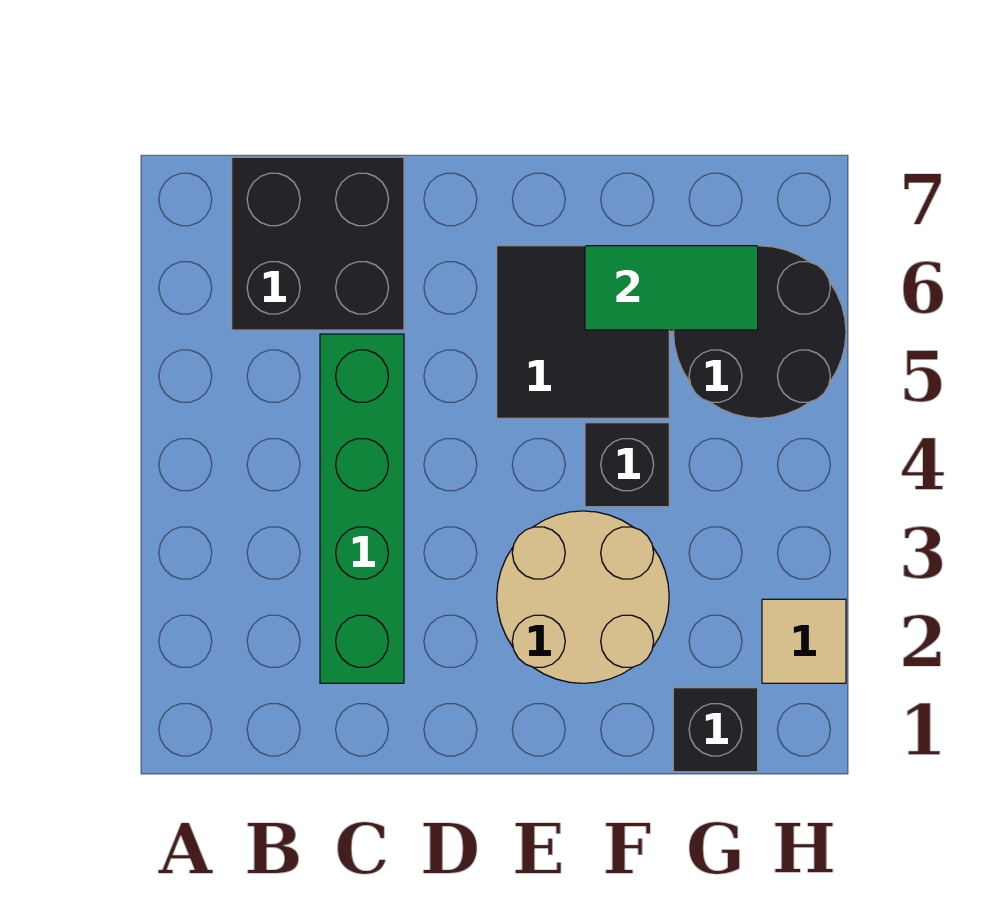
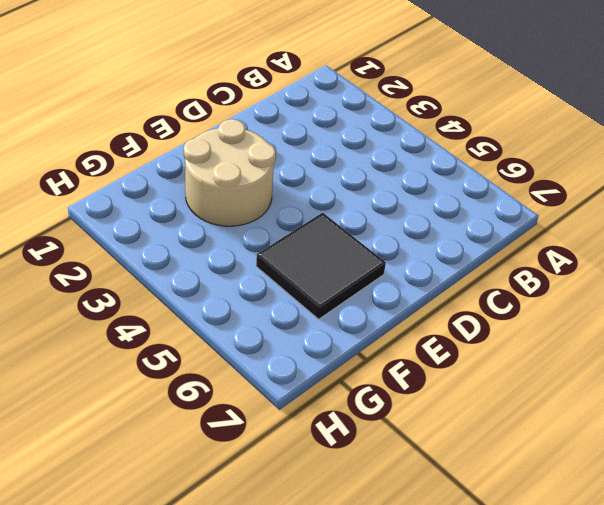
none -> black brick B6:C7 level 1
none -> green brick C2:C5 level 1

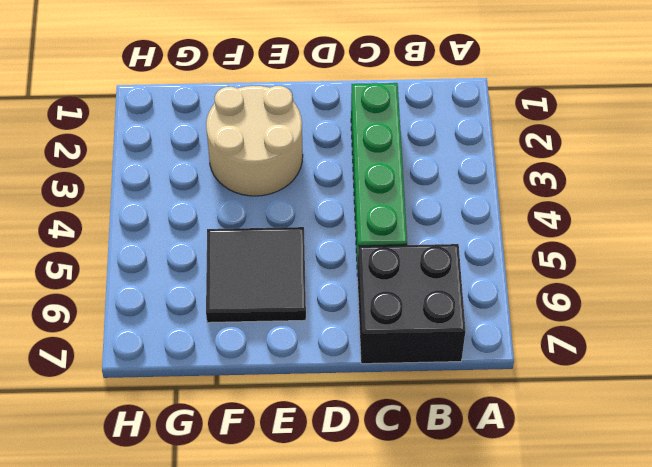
none -> black brick F4 level 1
none -> black brick G1 level 1

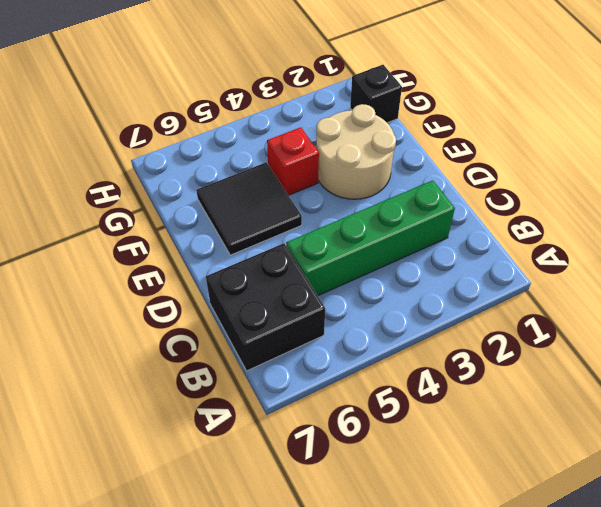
red brick F4 level 1 -> black brick F4 level 1
none -> black round brick G5:H6 level 1
none -> tan tile H2 level 1

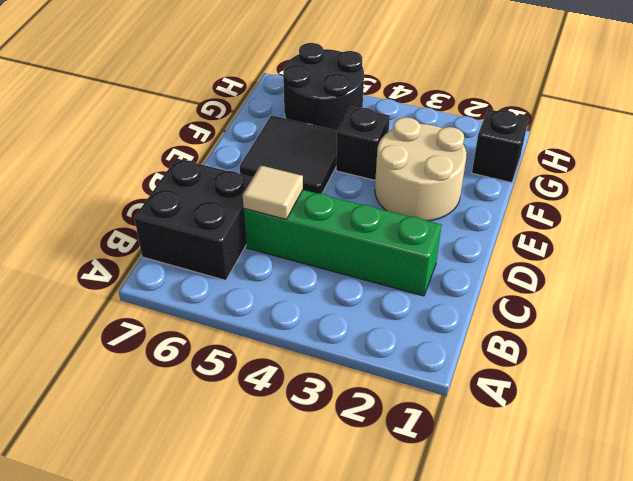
tan tile C5 level 2 -> tan tile H2 level 1
none -> green tile F6:G6 level 2

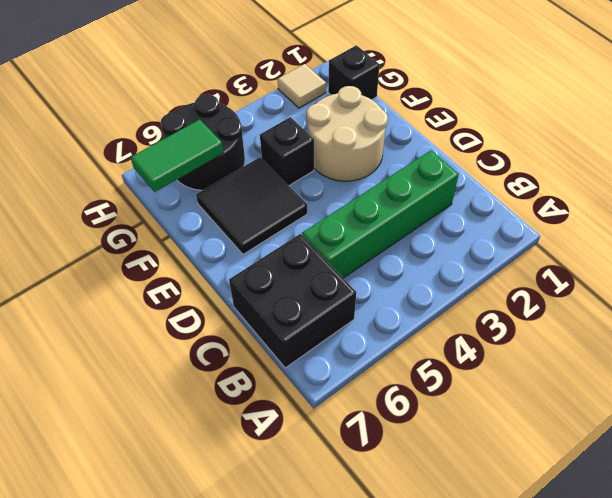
green tile G6:G7 level 2 -> green tile F6:G6 level 2

